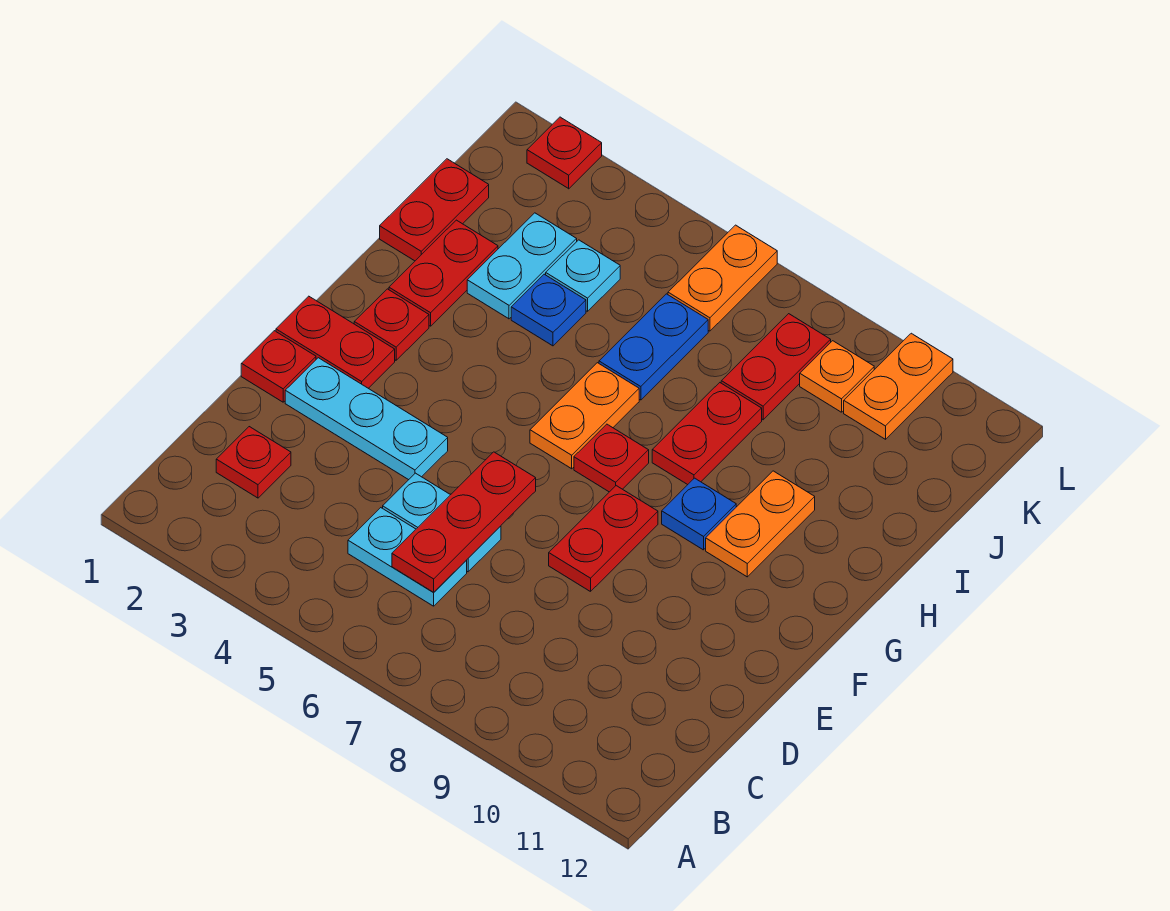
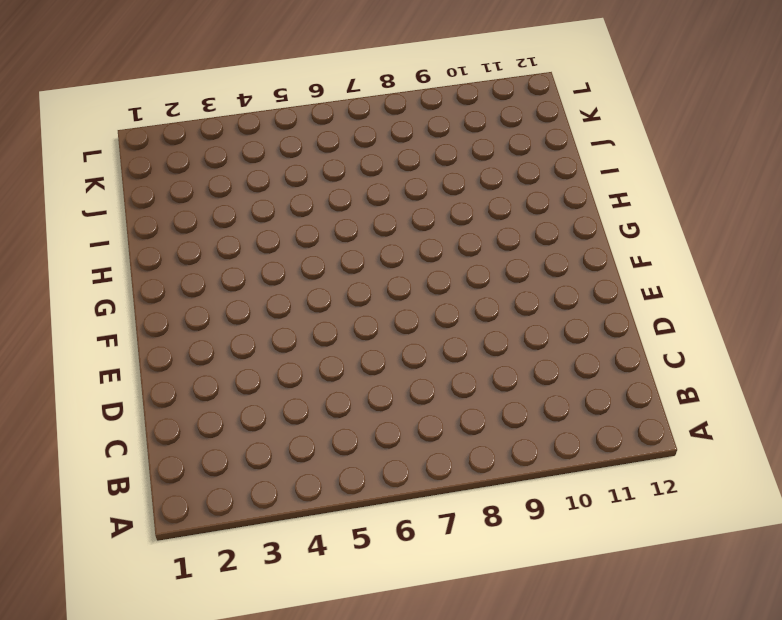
none -> red plate C2 level 1
none -> cyan plate C5:C6 level 1
none -> cyan plate D5:D6 level 1

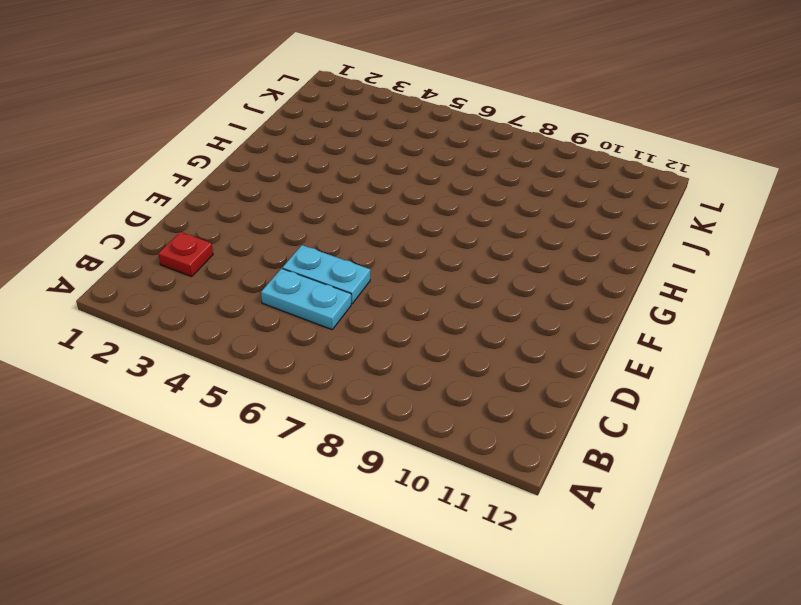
none -> red plate E1 level 1
none -> cyan plate E2:E4 level 1
none -> red plate E8:F8 level 1

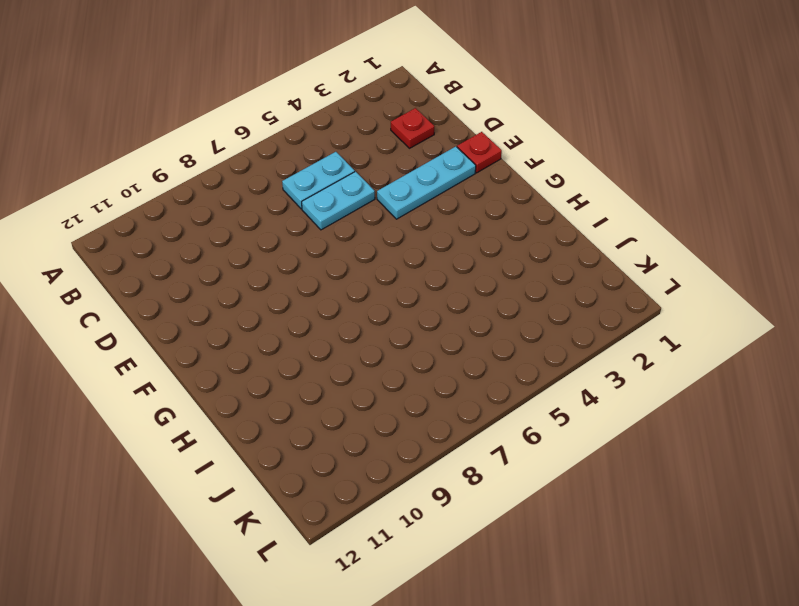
none -> red plate E8:F8 level 1
none -> red plate F1:F2 level 1
none -> red plate G2 level 1

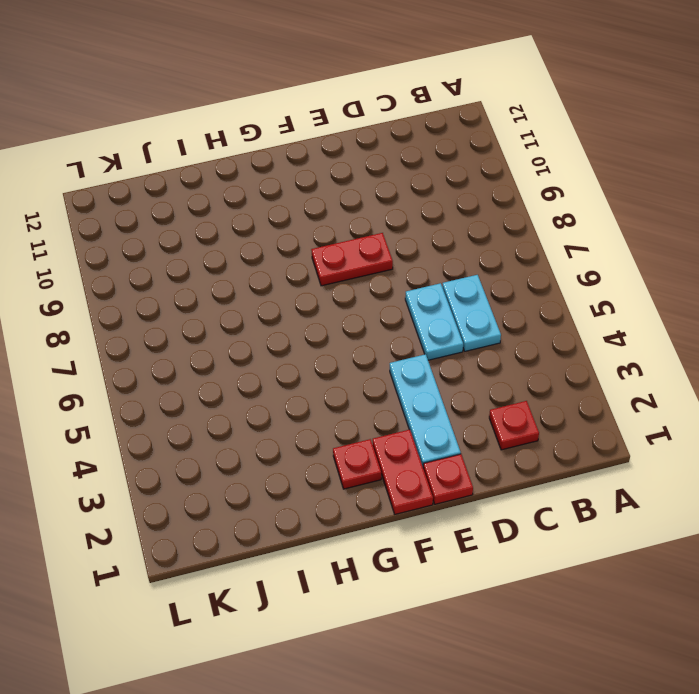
none -> orange plate G6:H6 level 1
none -> red plate G7 level 1
none -> blue plate G9 level 1

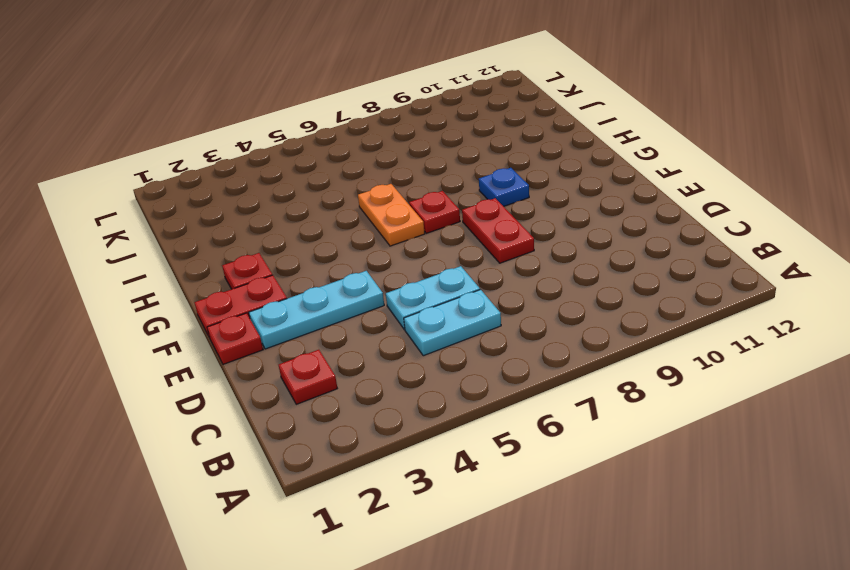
none -> orange plate G10:H10 level 1
none -> red plate H2:I2 level 1
none -> red plate H8:I8 level 1

